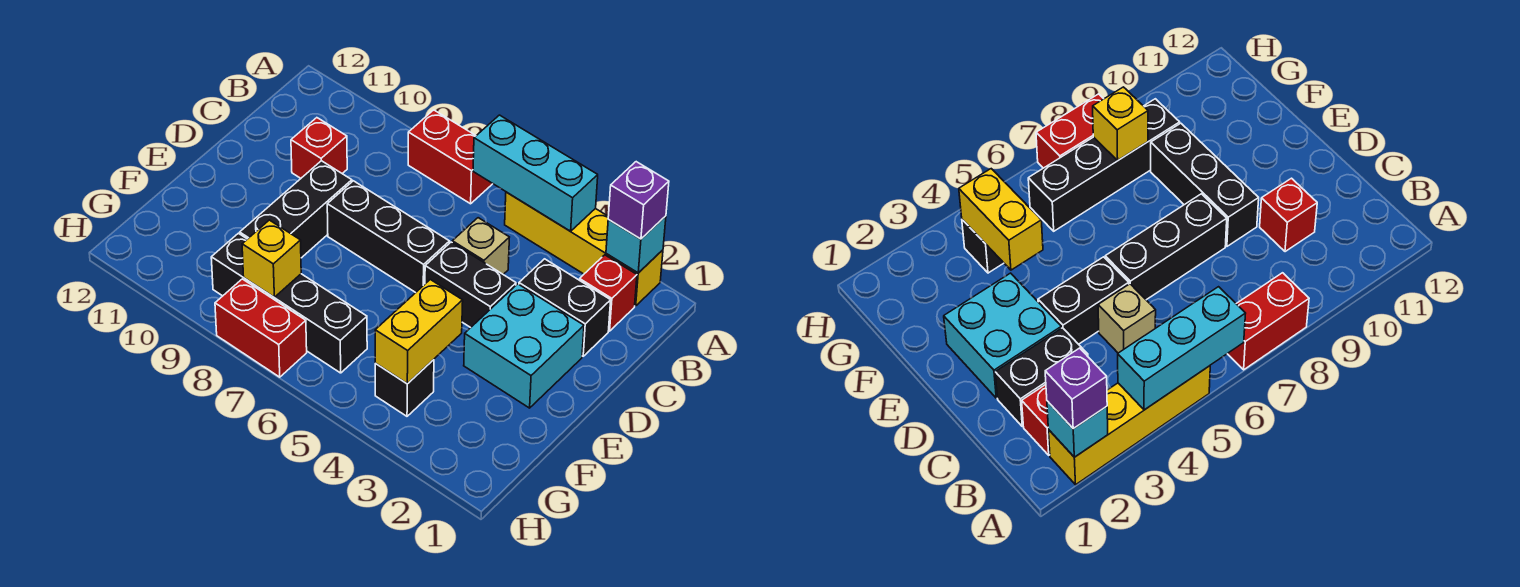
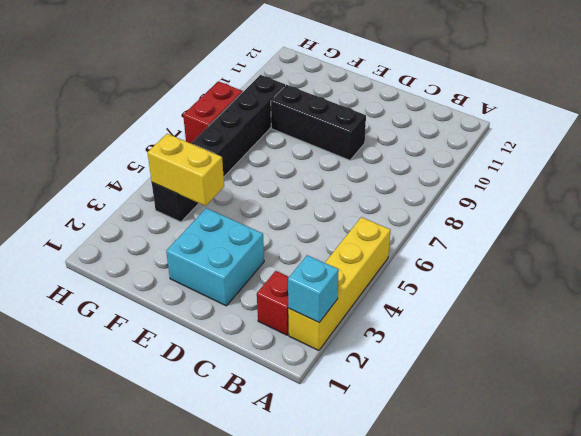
none -> red brick A7:A8 level 1
none -> black brick C2:C3 level 1
none -> tan brick C5 level 1

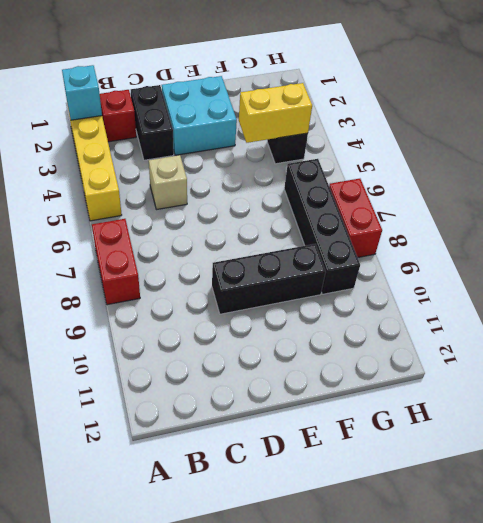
none -> red brick C10 level 1
none -> black brick D4:D5 level 1
none -> black brick D6:D8 level 1

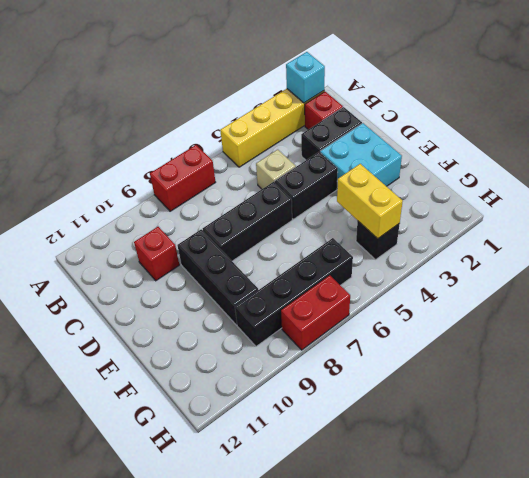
none -> cyan brick A4:A6 level 2
none -> yellow brick G8 level 2
none -> purple brick A2 level 3

